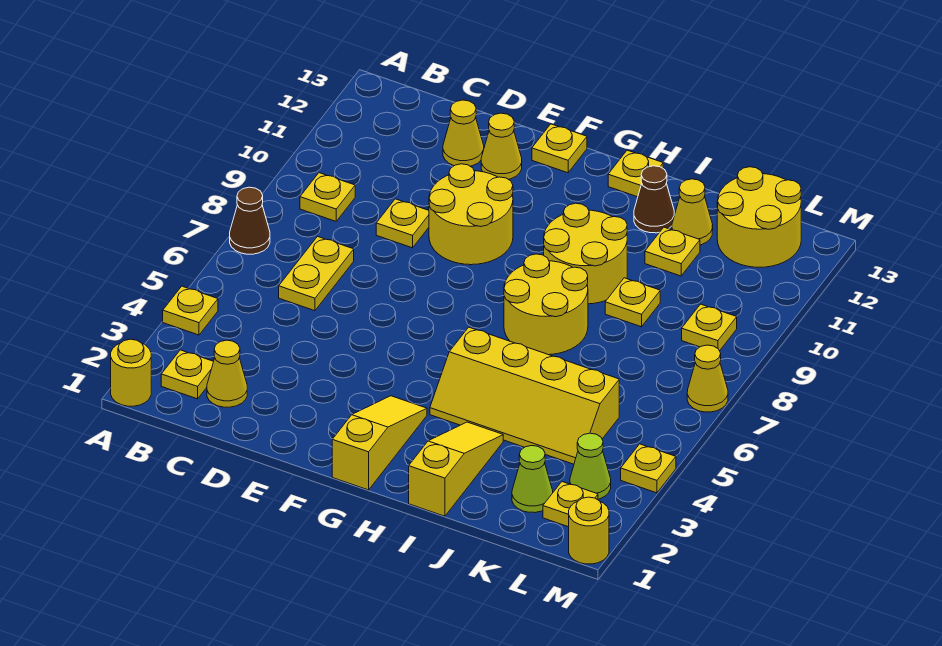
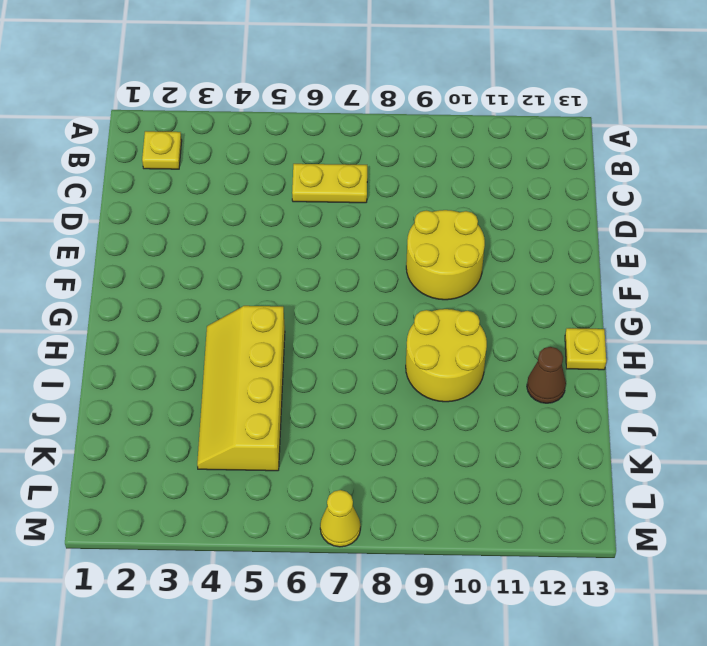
none -> yellow round brick A1 level 1
none -> yellow plate A4 level 1
none -> brown cone A7 level 1
none -> yellow plate B9 level 1

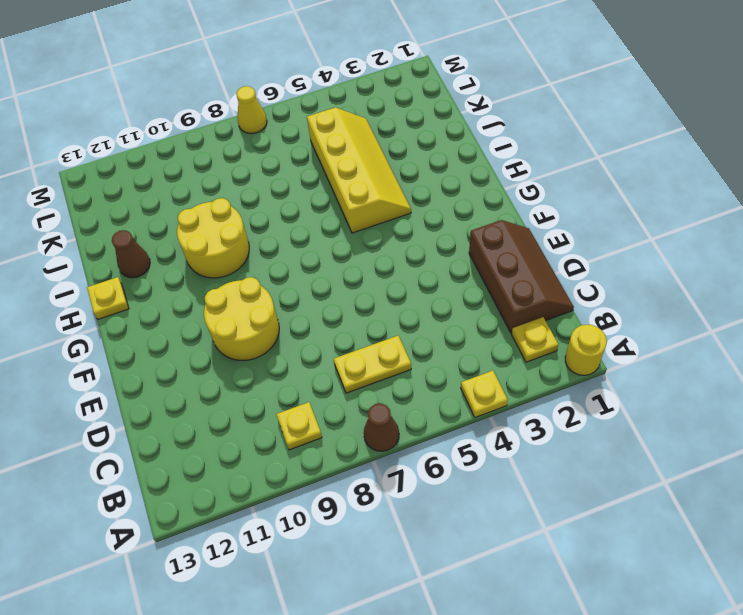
brown slope C1:E2 level 1 top 2 -> yellow cone C2 level 1
none -> yellow plate D9 level 1
none -> yellow cone D12 level 1
none -> yellow cone E12 level 1
none -> yellow plate F13 level 1

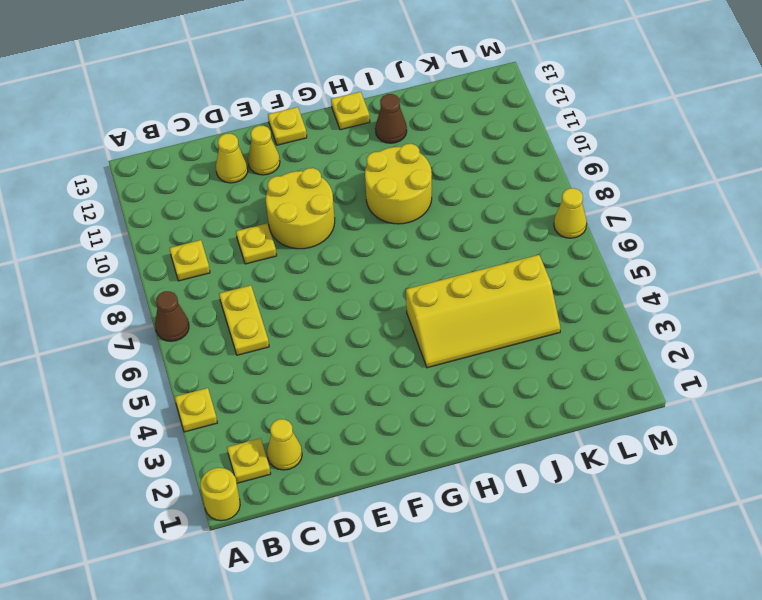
none -> yellow slope G1:G3 level 1 top 1
none -> yellow round brick H7:I8 level 1
none -> yellow slope I1:I3 level 1 top 1
none -> yellow plate J9 level 1

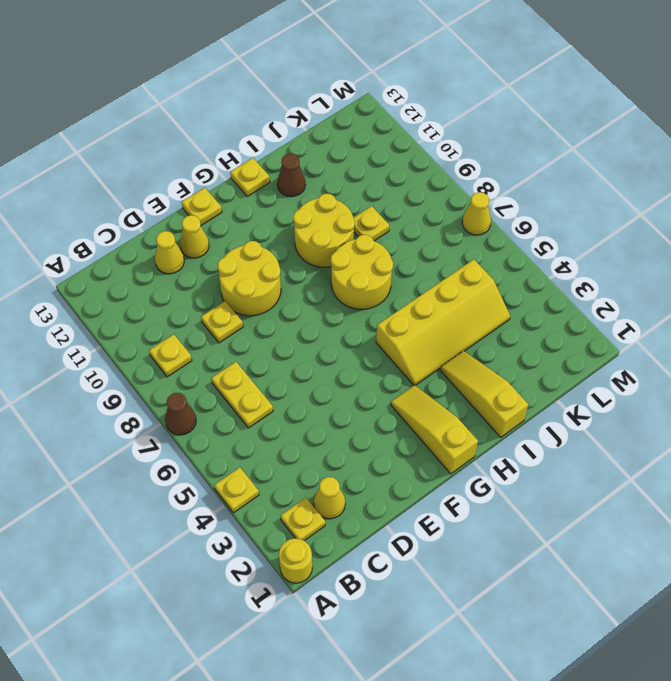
none -> yellow plate J11 level 1
none -> yellow cone J12 level 1
none -> lime cone K2 level 1
none -> yellow round brick K12:L13 level 1

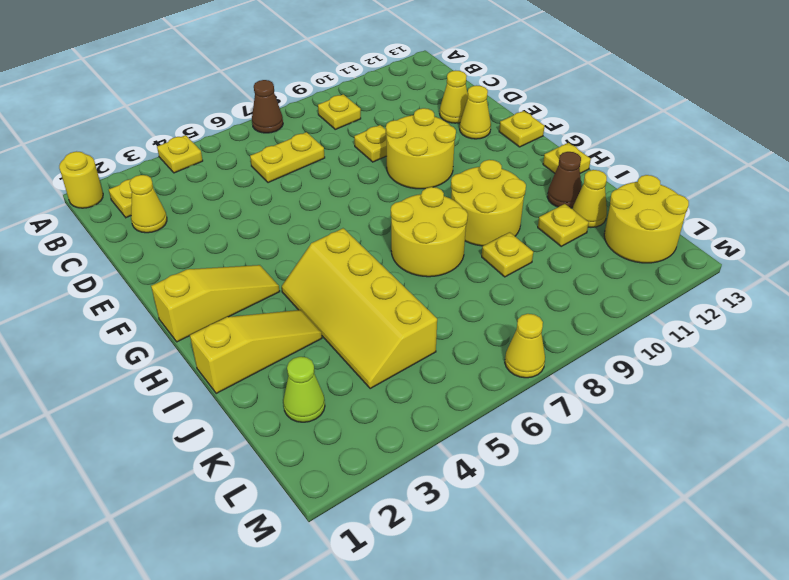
none -> yellow plate L2 level 1
none -> lime cone L3 level 1
none -> yellow plate L9 level 1
none -> yellow round brick M1 level 1

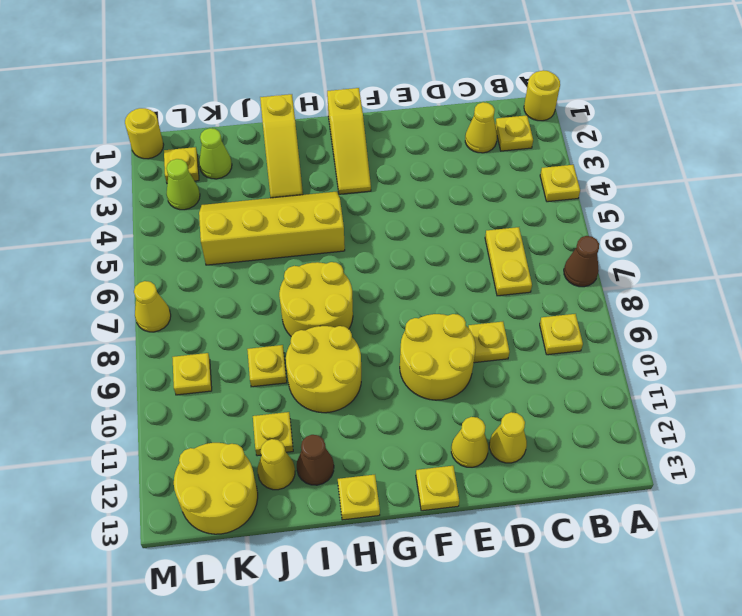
none -> yellow plate M4 level 1

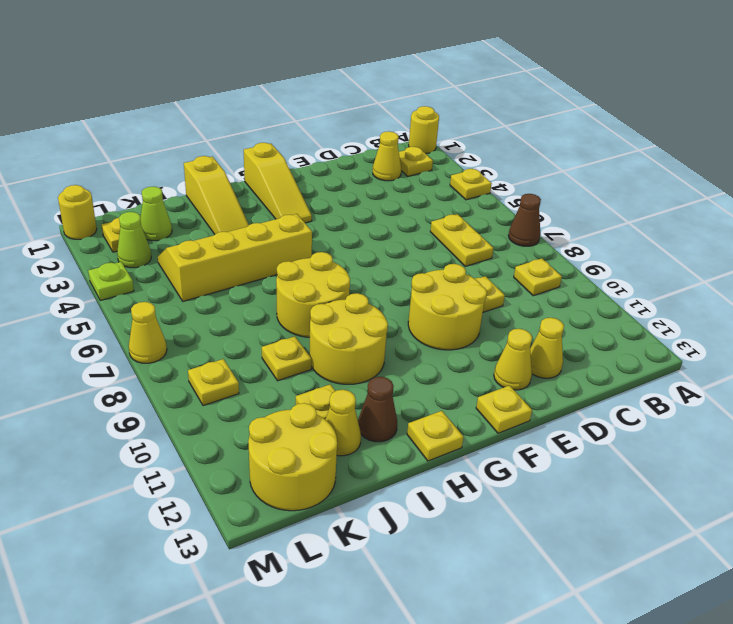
lime plate M4 level 1 -> yellow plate M4 level 1

